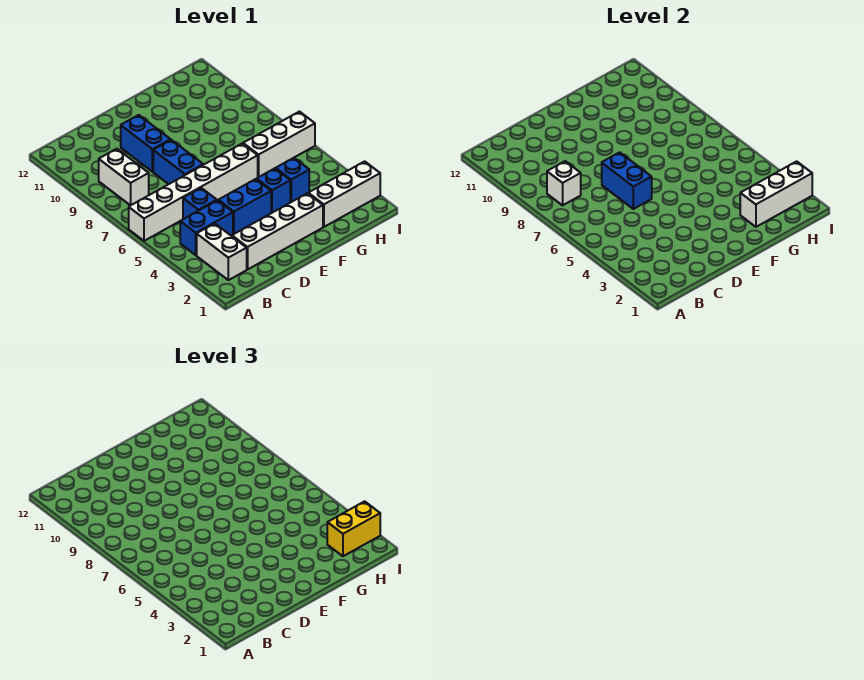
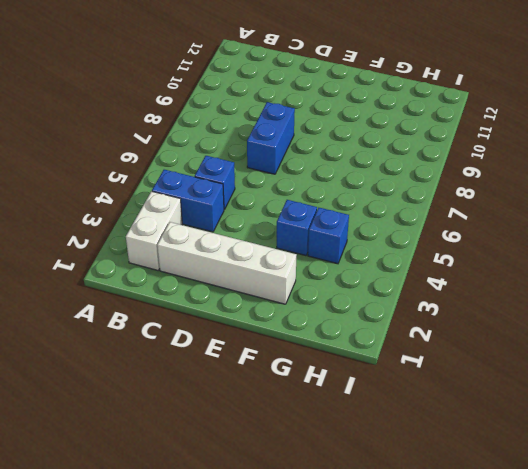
none -> white brick A6:F6 level 1
none -> white brick B8:B9 level 1
none -> blue brick D4:E4 level 1

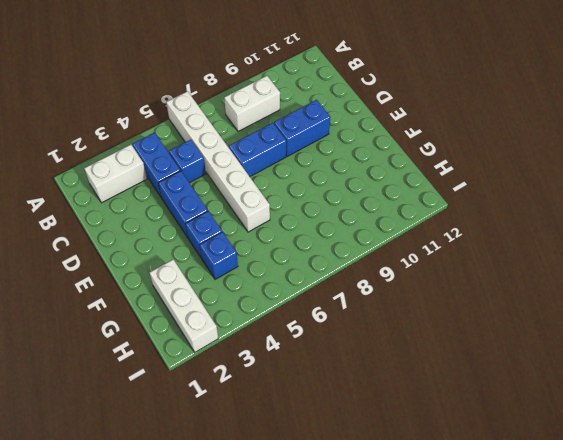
none -> white brick C2:F2 level 1
none -> white brick G6:I6 level 1
none -> white brick B8 level 2

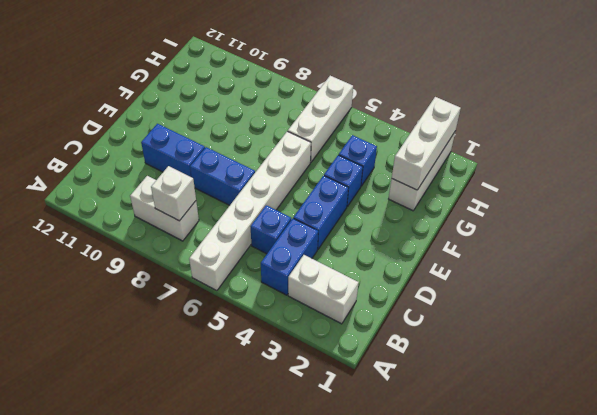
none -> white brick C2:F2 level 1
none -> blue brick D6:D7 level 2
none -> yellow brick H2:I2 level 3

